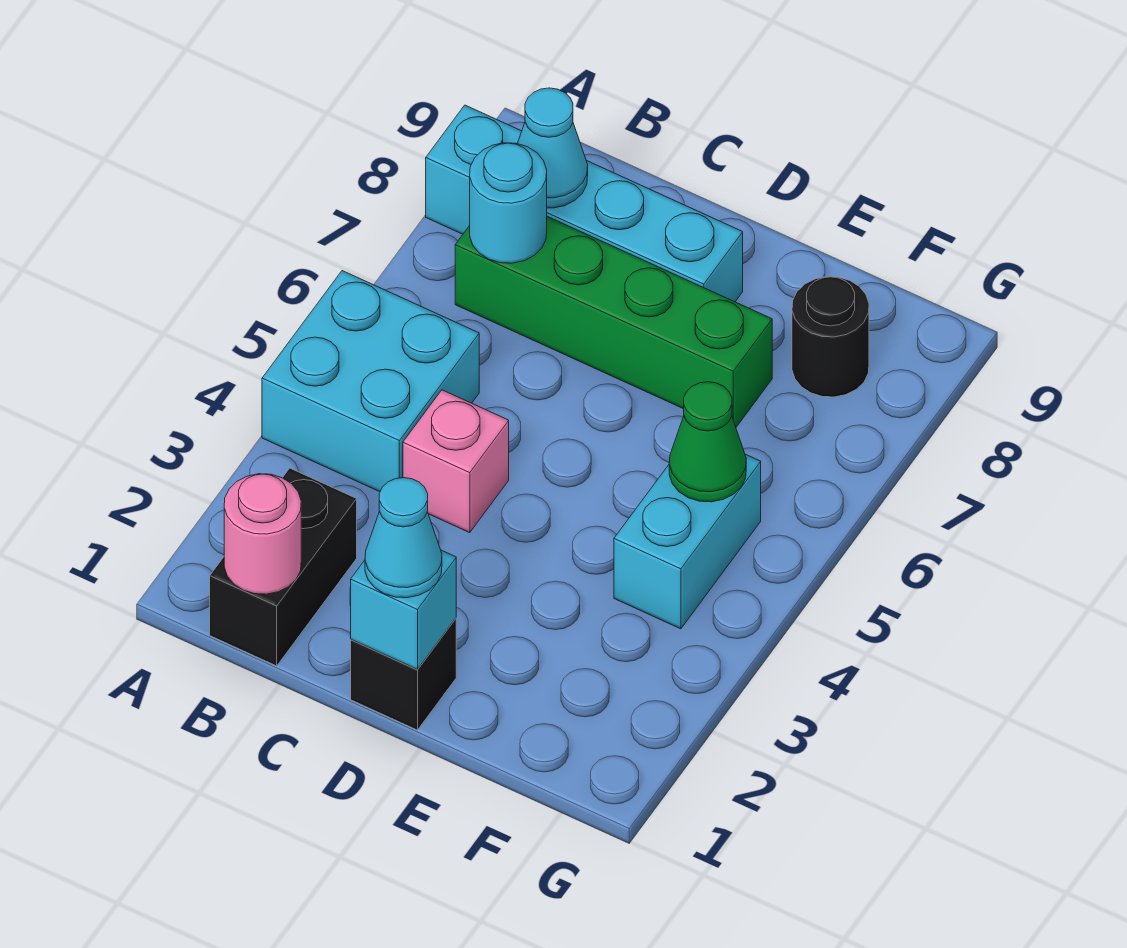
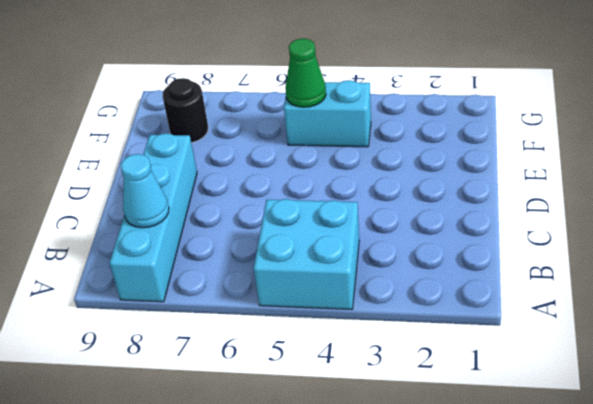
none -> black brick B1:B2 level 1
none -> green brick B7:E7 level 1
none -> pink brick C4 level 1

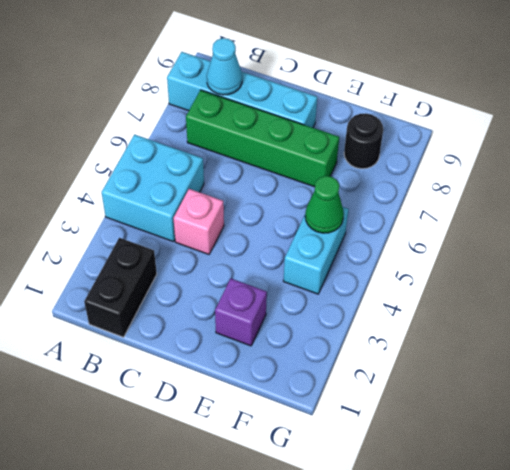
purple brick E2 level 1 -> none
none -> black brick D1 level 1
none -> pink round brick B1 level 2
none -> cyan round brick B7 level 2

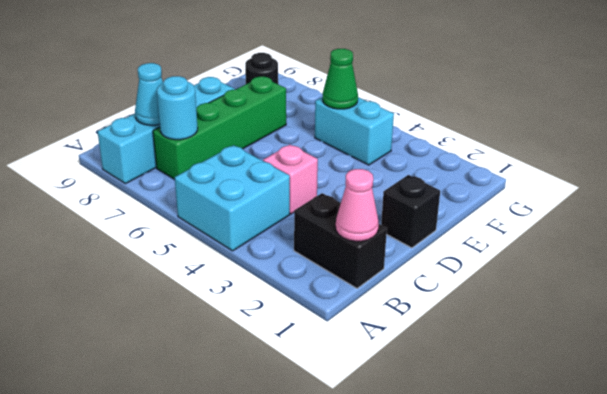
pink cone B1 level 2 -> pink round brick B1 level 2
none -> cyan brick D1 level 2
none -> cyan cone D1 level 3

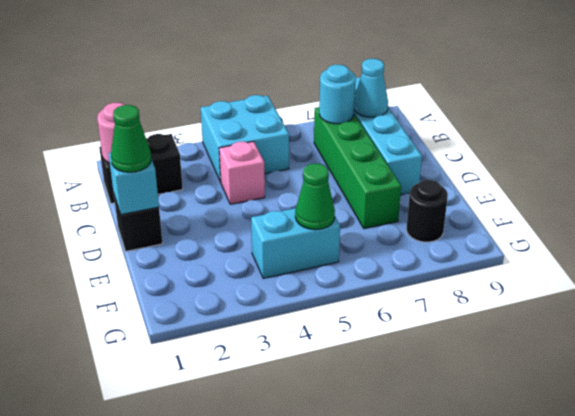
green cone D1 level 3 -> cyan cone D1 level 3

